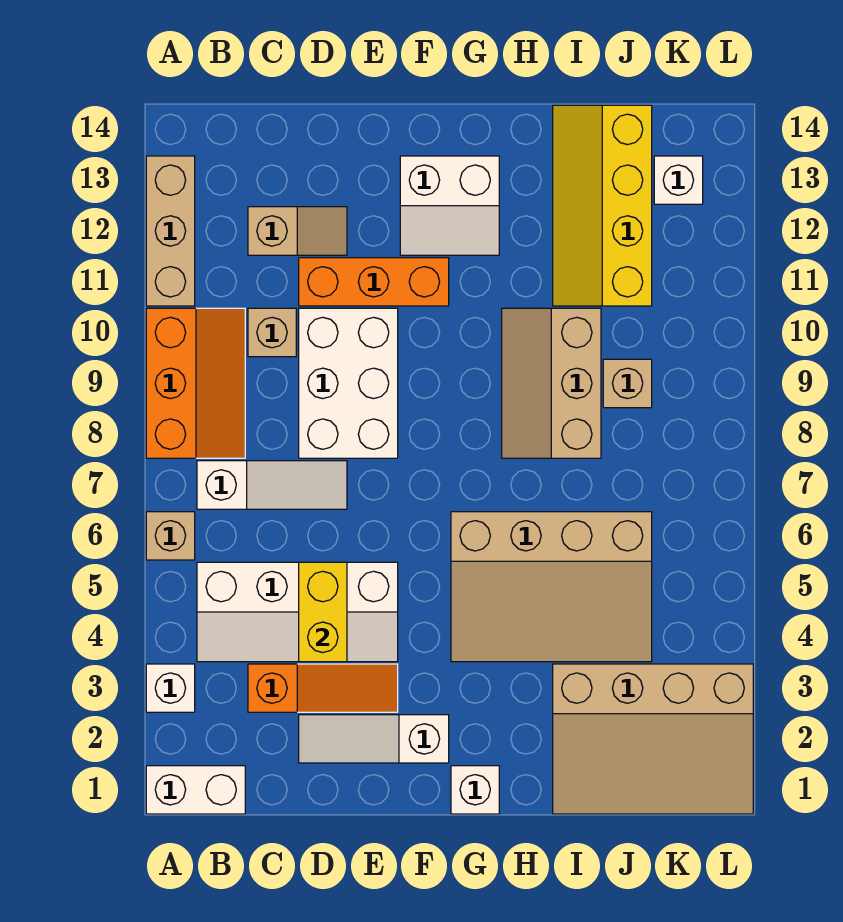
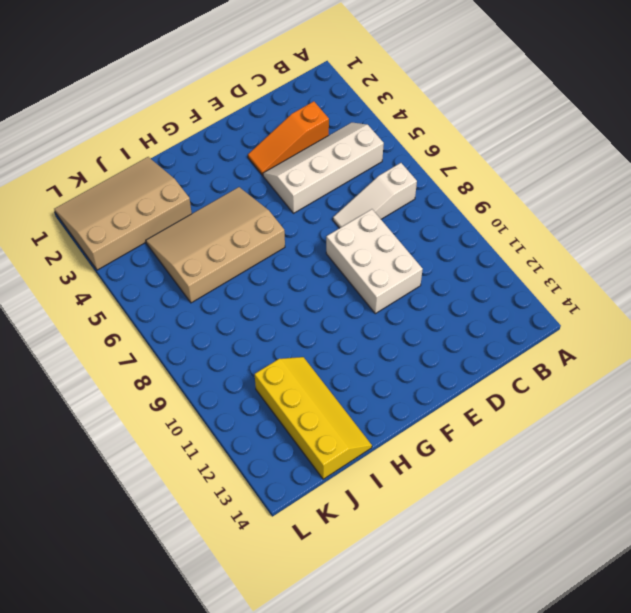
none -> white brick A1:B1 level 1
none -> white brick A3 level 1
none -> tan brick A6 level 1

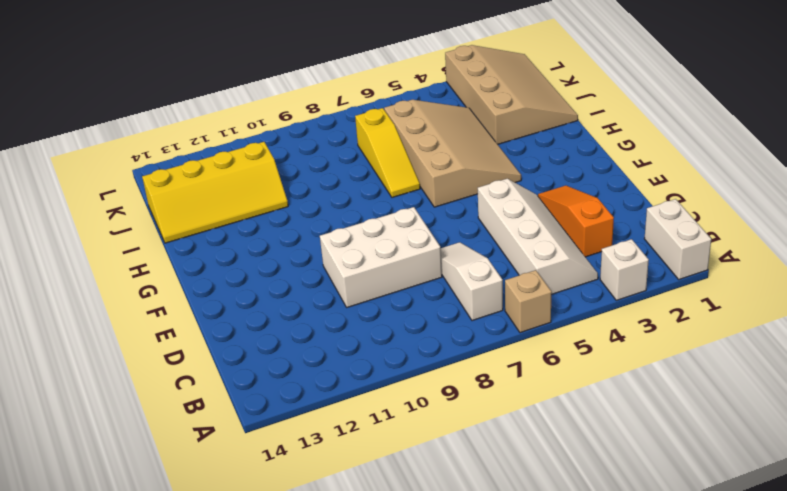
yellow slope H7:J7 level 1 top J -> none
none -> orange slope A8:B10 level 1 top A
none -> tan brick A11:A13 level 1
none -> tan brick C10 level 1

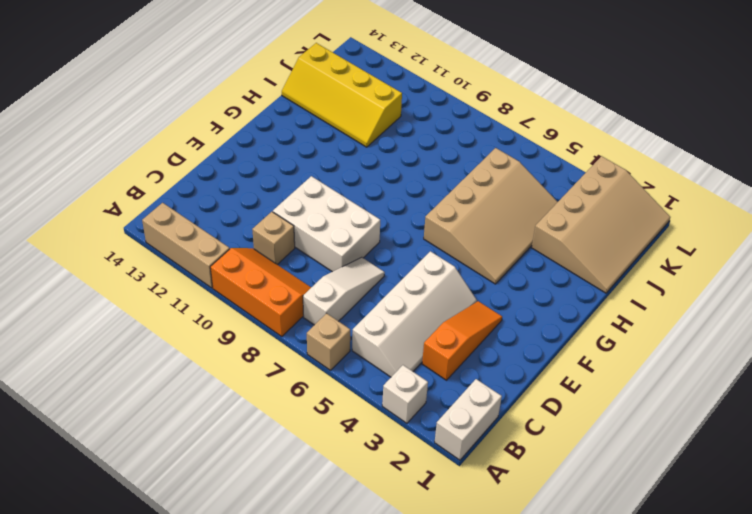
none -> tan slope C12:D12 level 1 top C
none -> white slope D2:F2 level 1 top F
none -> orange brick D11:F11 level 1

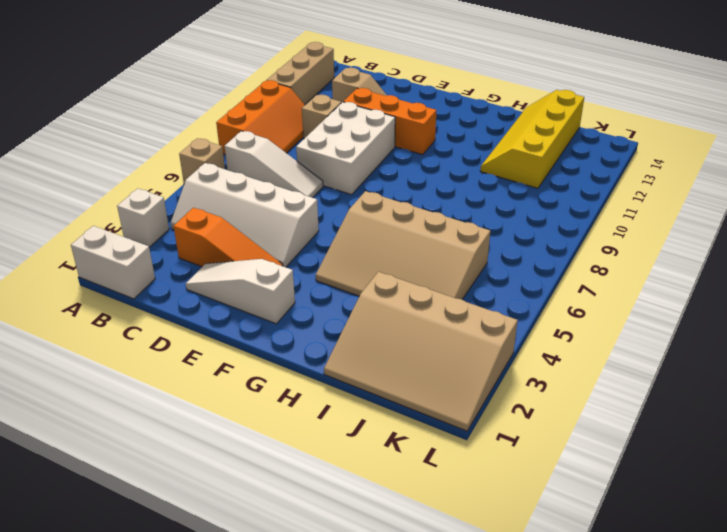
none -> white slope F12:G13 level 1 top 13
none -> white brick G1 level 1
none -> tan slope H8:I10 level 1 top I

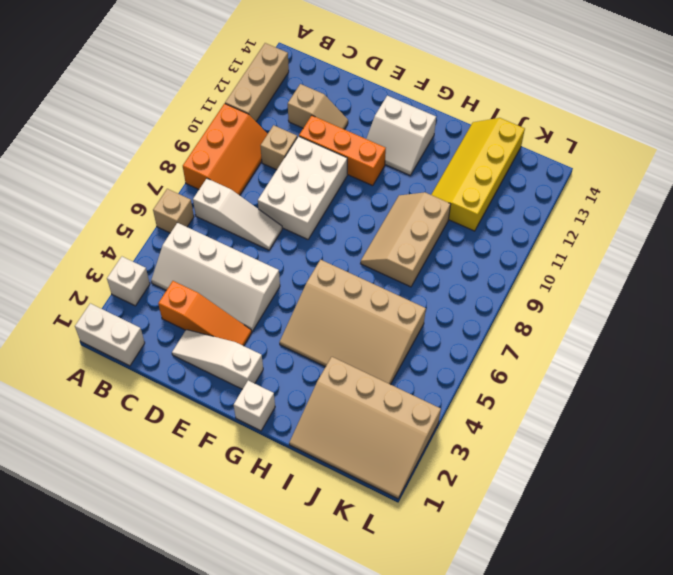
none -> tan brick J9 level 1
none -> white brick K13 level 1
none -> yellow brick D4:D5 level 2

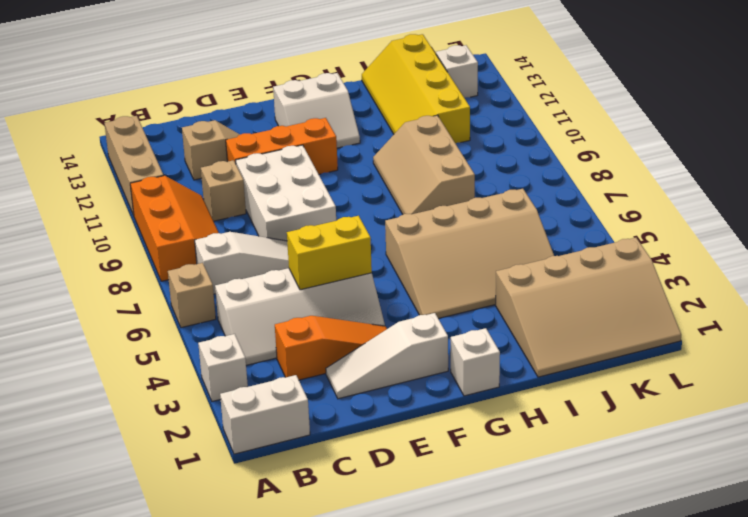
yellow brick D5:E5 level 2 -> yellow brick D4:D5 level 2
none -> tan brick J9 level 1

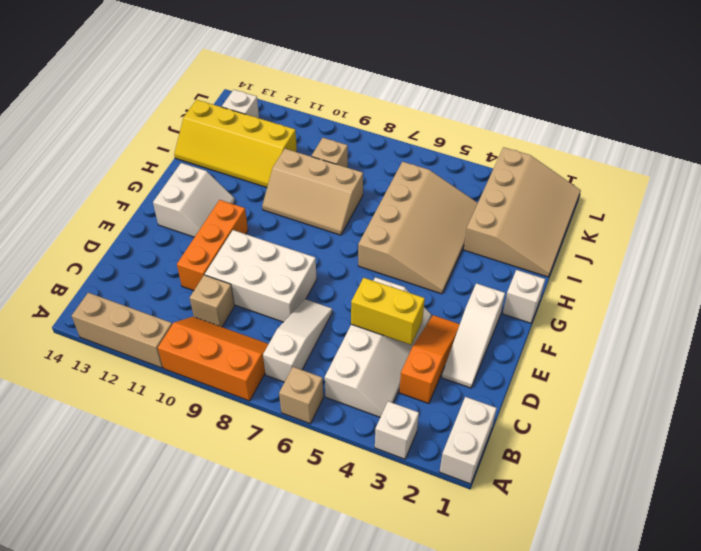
none -> tan slope C12:D12 level 1 top C

